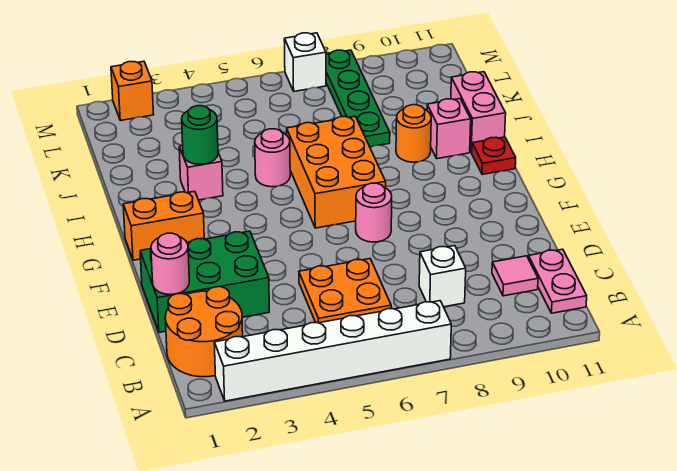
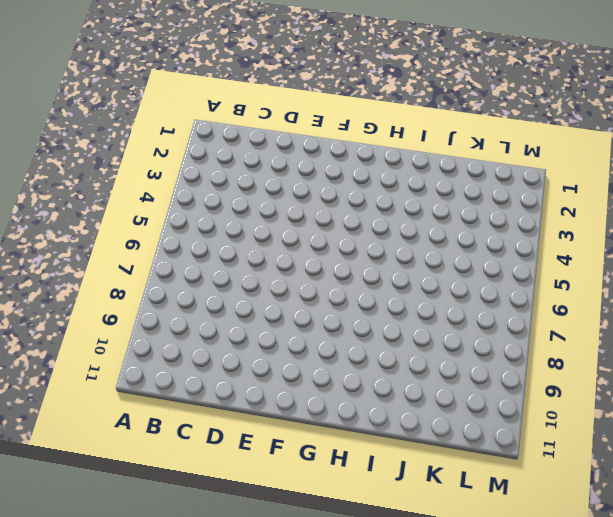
none -> white brick A2:A7 level 1
none -> orange round brick B1:C2 level 1
none -> pink plate B11:C11 level 1

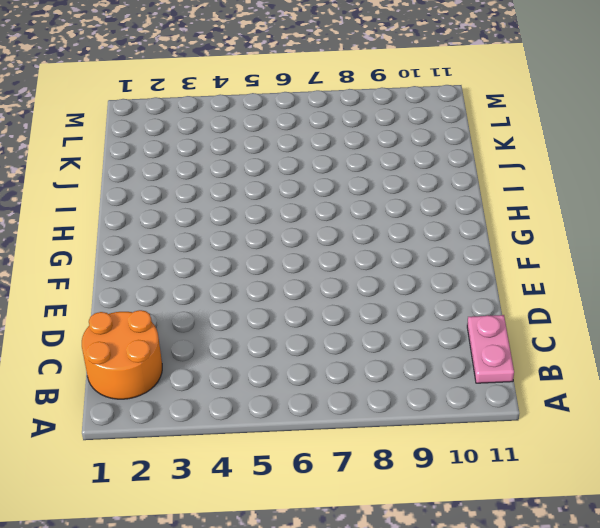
none -> white brick A2:A7 level 1
none -> orange plate C5:D6 level 1
none -> white brick C8 level 1

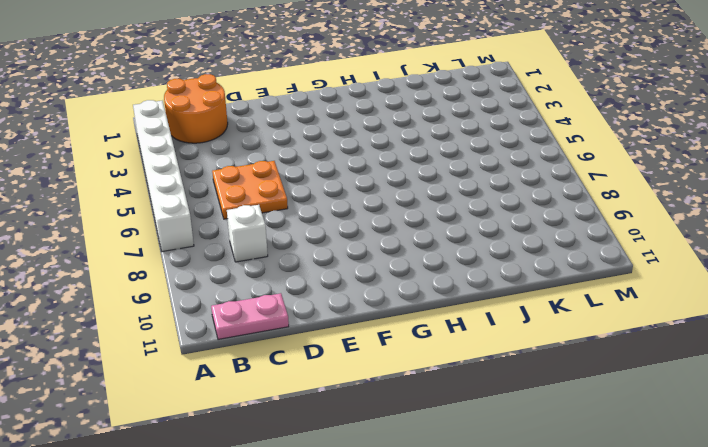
none -> pink tile C10 level 1
none -> green brick D1:E3 level 1
none -> pink round brick F7 level 1

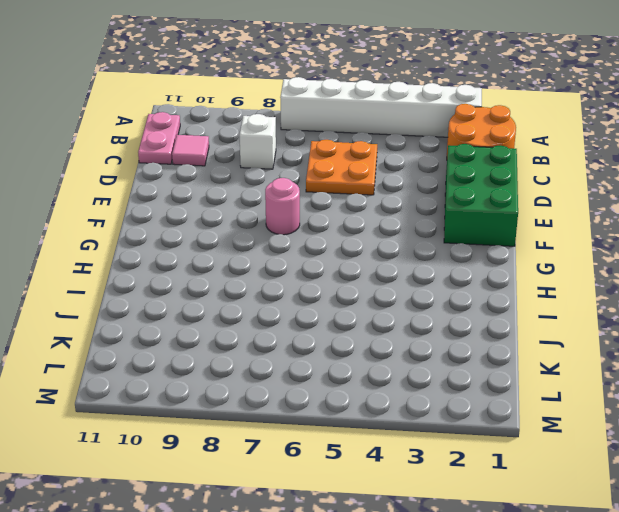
green brick D1:F2 level 1 -> green brick D1:E3 level 1
none -> orange brick G1:G2 level 1
none -> orange brick G6:I7 level 1
none -> red plate H11 level 1

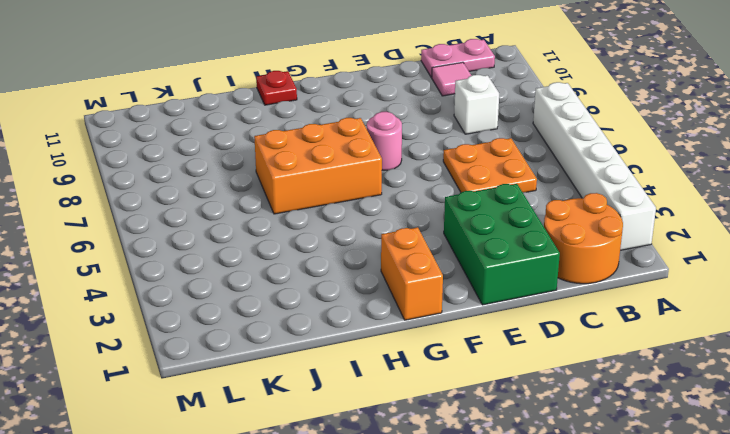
none -> pink brick I3 level 1
none -> pink round brick I5 level 1
none -> orange round brick I9 level 1

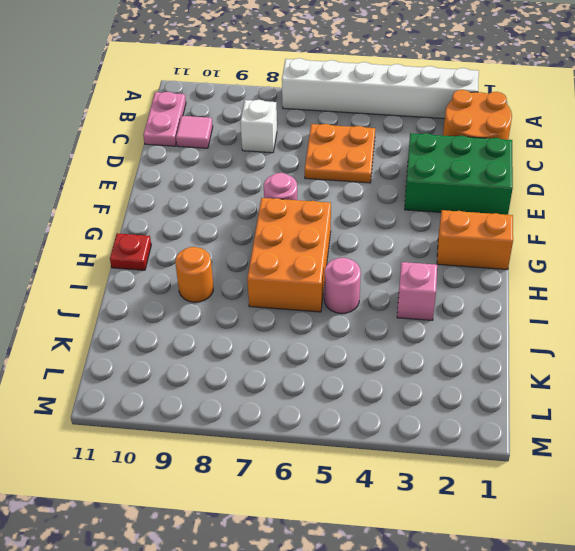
none -> pink brick I10 level 1
none -> pink brick I11:J11 level 1
none -> green plate J8:M8 level 1

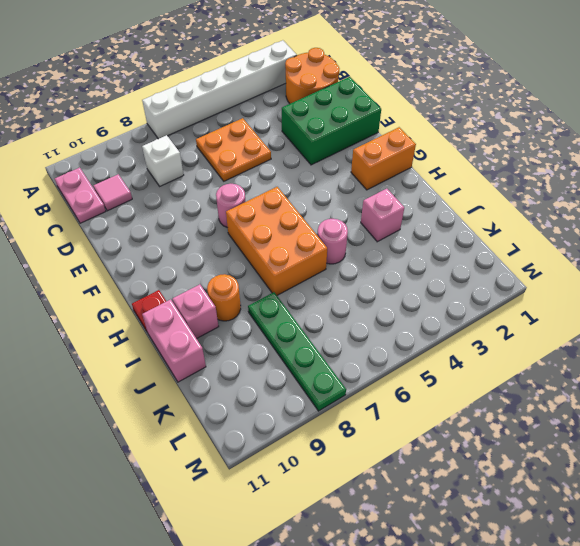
none -> orange brick M2 level 1
none -> white brick M7 level 1
none -> pink round brick D1 level 2

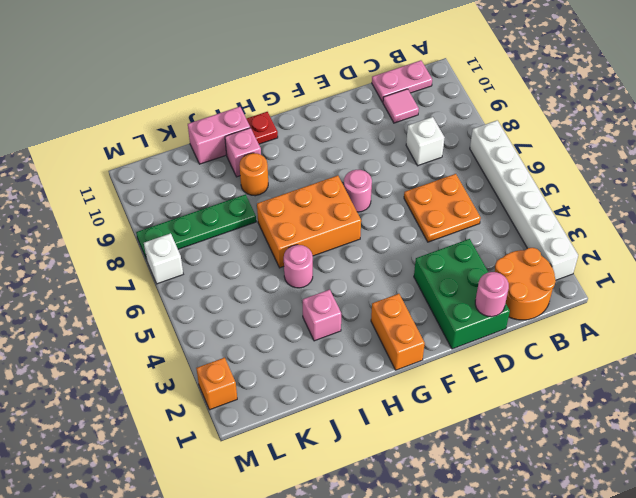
none -> green round brick I3 level 2

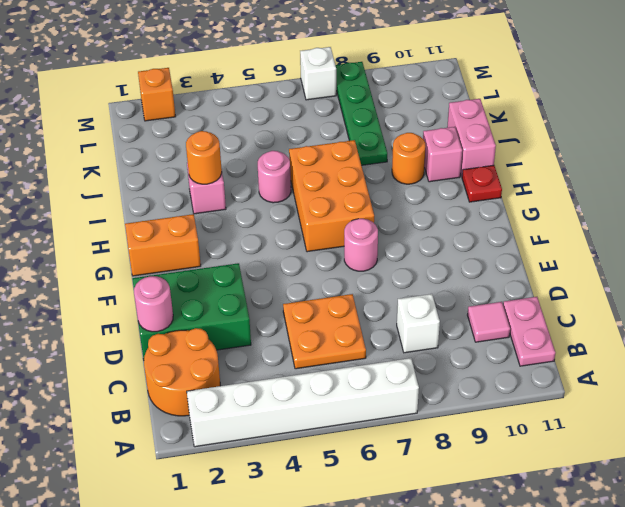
orange round brick I3 level 2 -> green round brick I3 level 2

